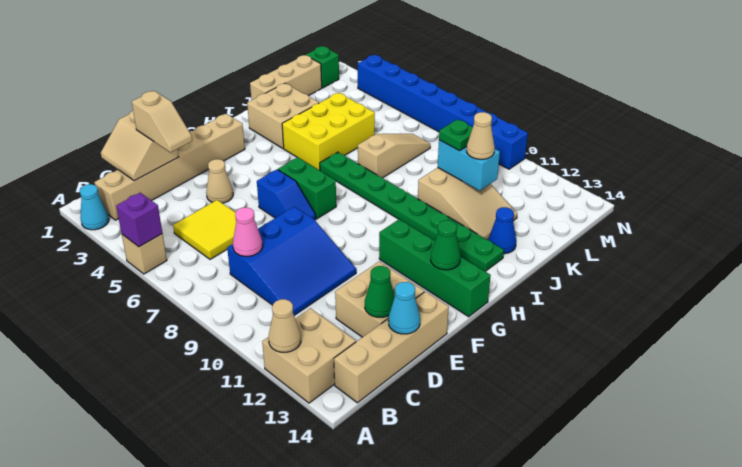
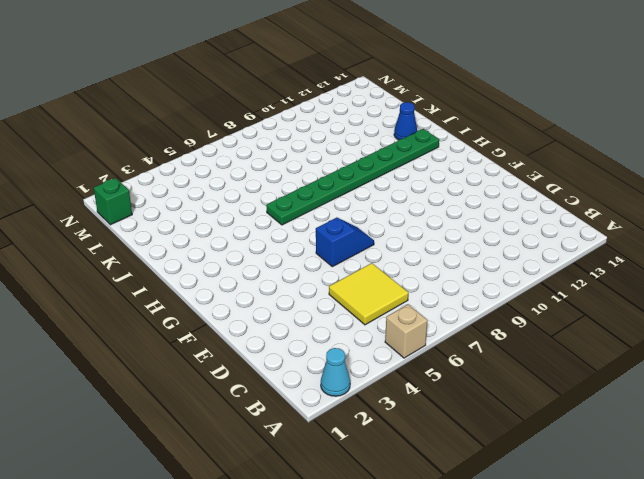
none -> tan brick A12:B13 level 1
none -> tan brick B2:G2 level 1
none -> tan brick B14:E14 level 1
none -> blue slope C8:E10 level 1 top 8

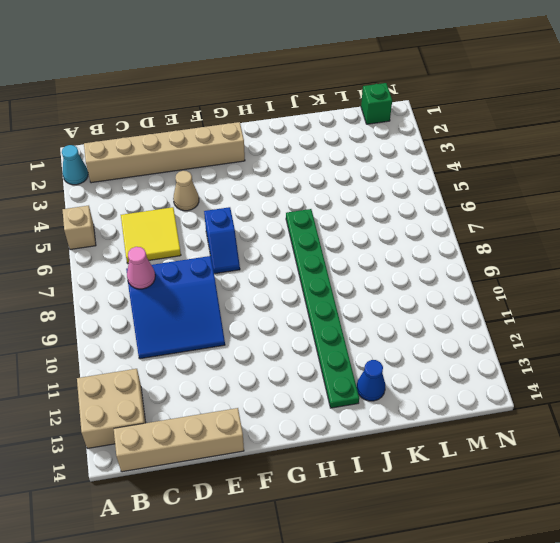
none -> tan brick D12:E13 level 1
none -> green brick G6:G7 level 1
none -> green brick G11:G14 level 1
none -> tan brick I2:J3 level 1

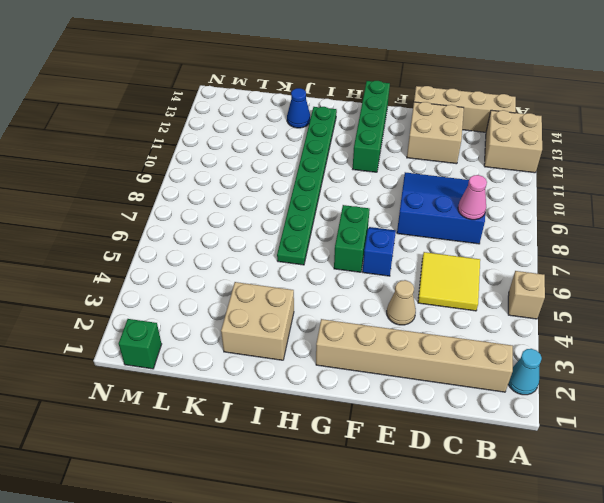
none -> yellow brick I4:K5 level 1
none -> tan brick J1:L1 level 1
none -> tan slope J7:L7 level 1 top J
none -> tan slope J10:K12 level 1 top 10

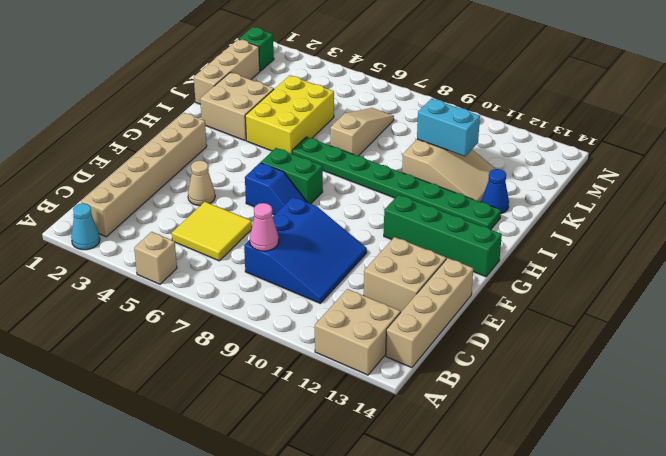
none -> blue brick N3:N10 level 1
none -> purple brick A5 level 2
none -> tan cone A12 level 2
none -> tan slope C1:D2 level 2 top D

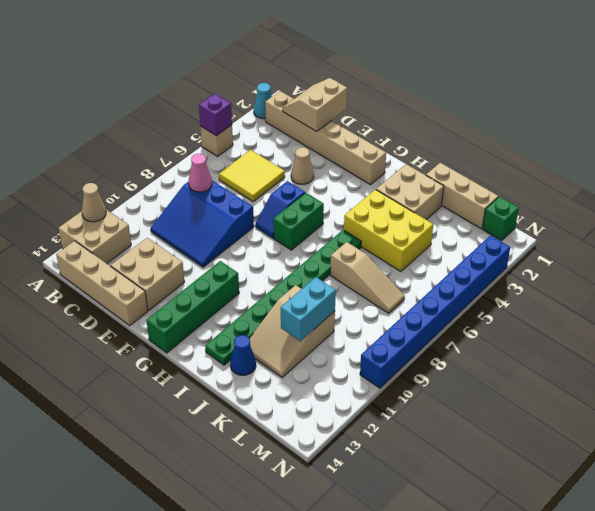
none -> green cone D13 level 2
none -> cyan cone D14 level 2
none -> green cone G13 level 2
none -> tan slope D2:D3 level 3 top 2

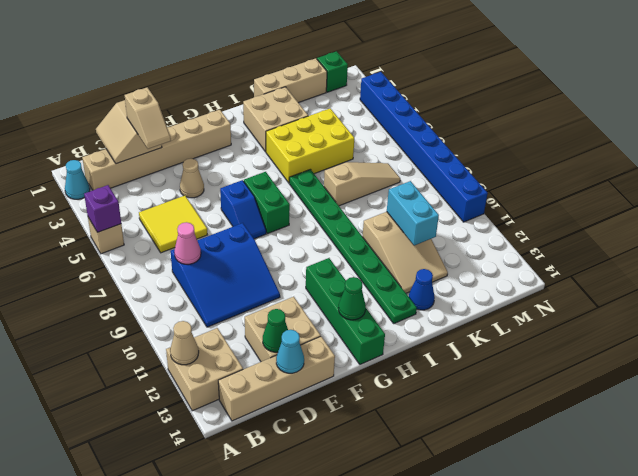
none -> green plate K10 level 3
none -> tan cone K11 level 3

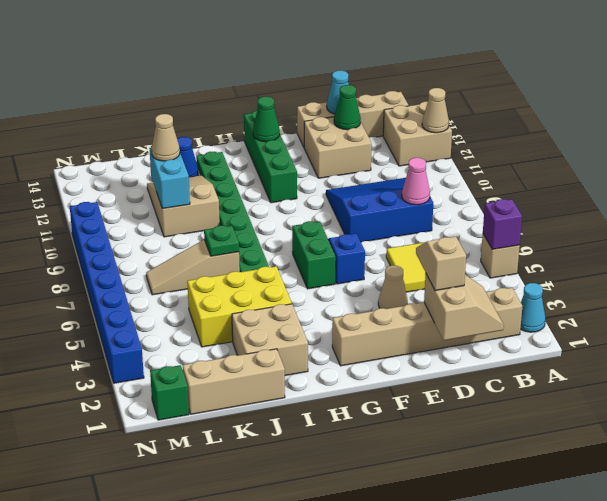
green plate J7 level 2 -> green plate K10 level 3

